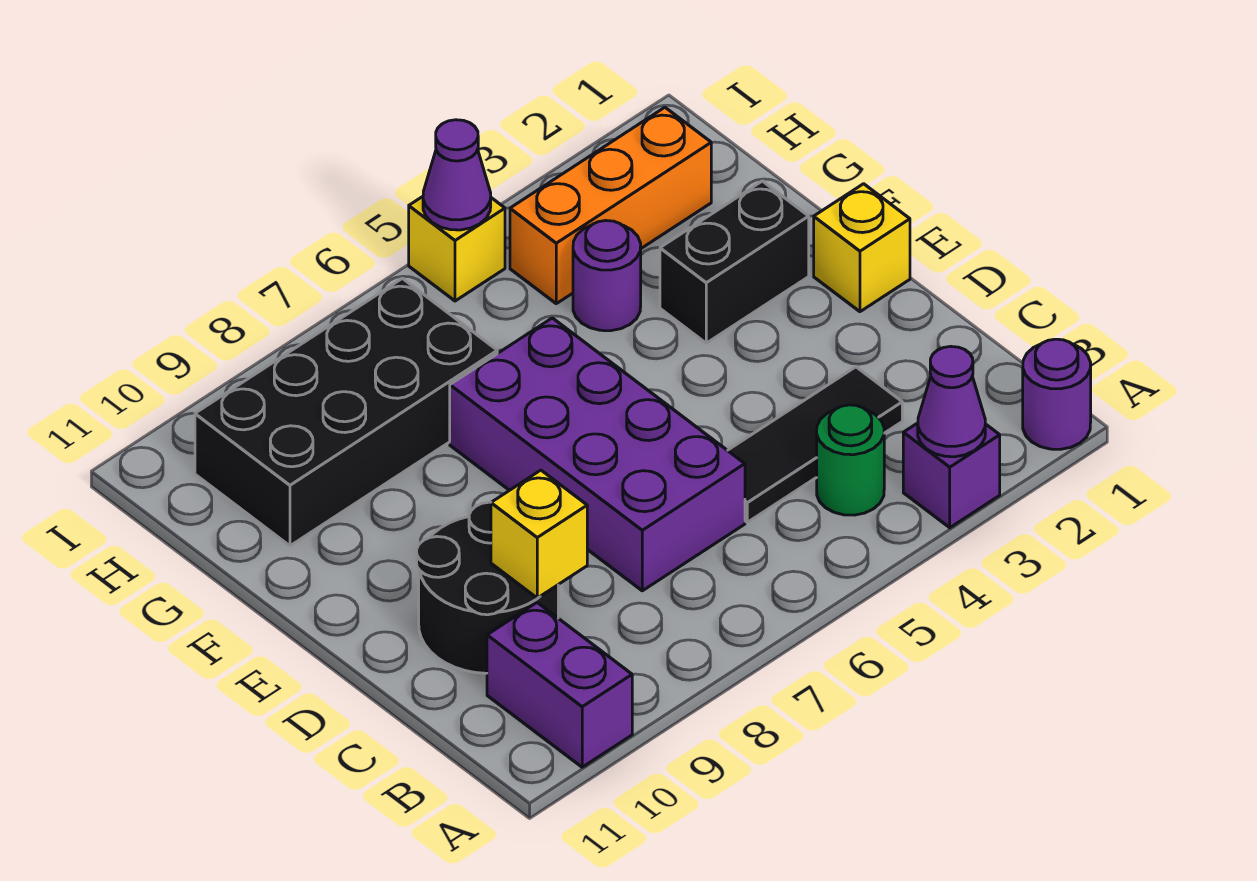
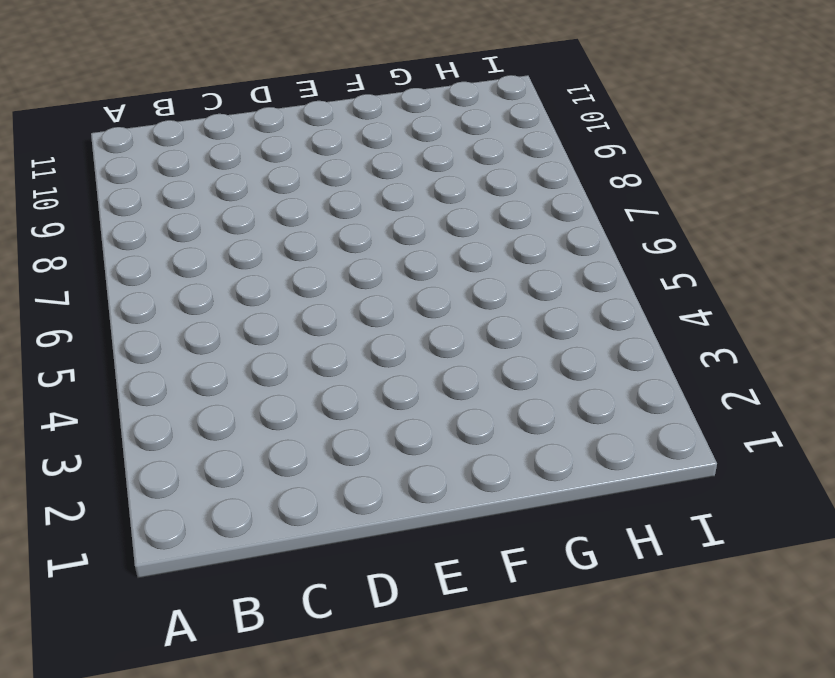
none -> purple round brick A1 level 1
none -> purple brick A3 level 1
none -> purple brick A10:B10 level 1

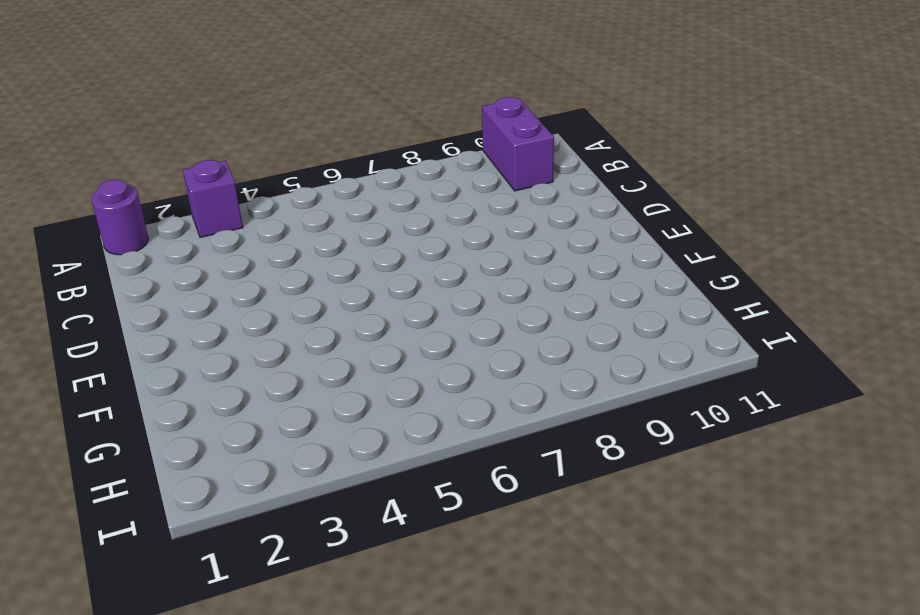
none -> green round brick B4 level 1
none -> black tile C3:C5 level 1
none -> purple brick C6:F7 level 1

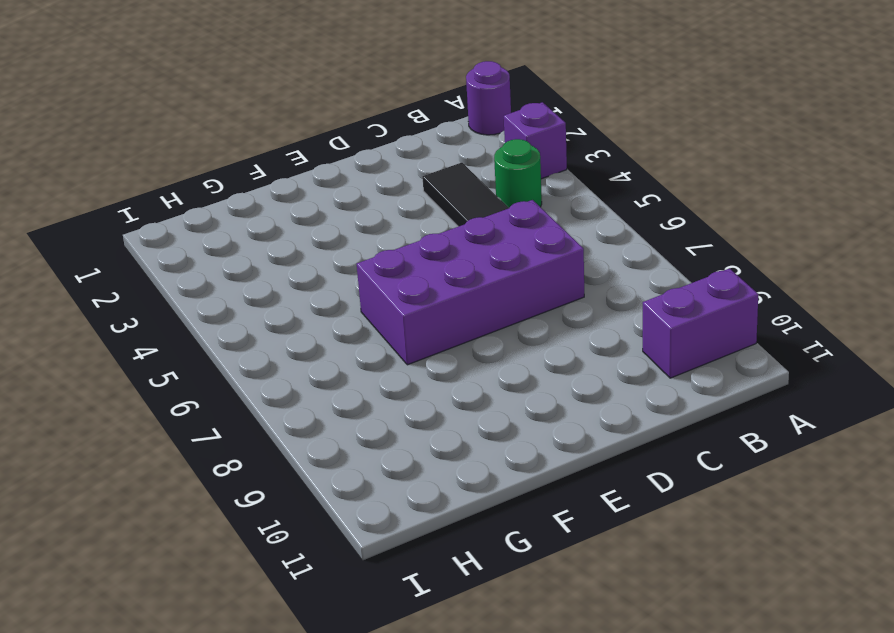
none -> black round brick C9:D10 level 1
none -> yellow brick E1 level 1
none -> black brick F2:F3 level 1

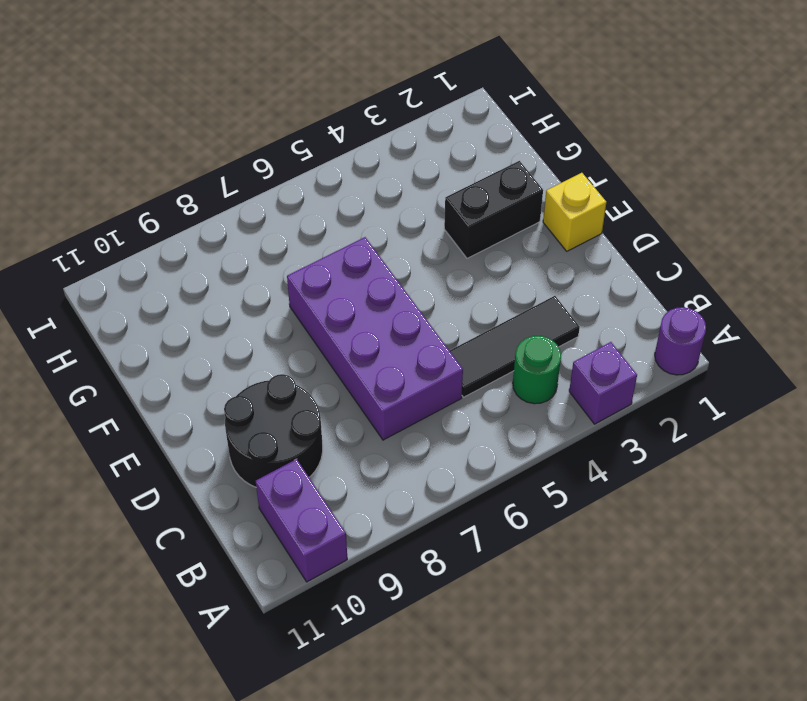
none -> purple round brick G4 level 1
none -> black brick G7:H10 level 1
none -> orange brick H2:H4 level 1

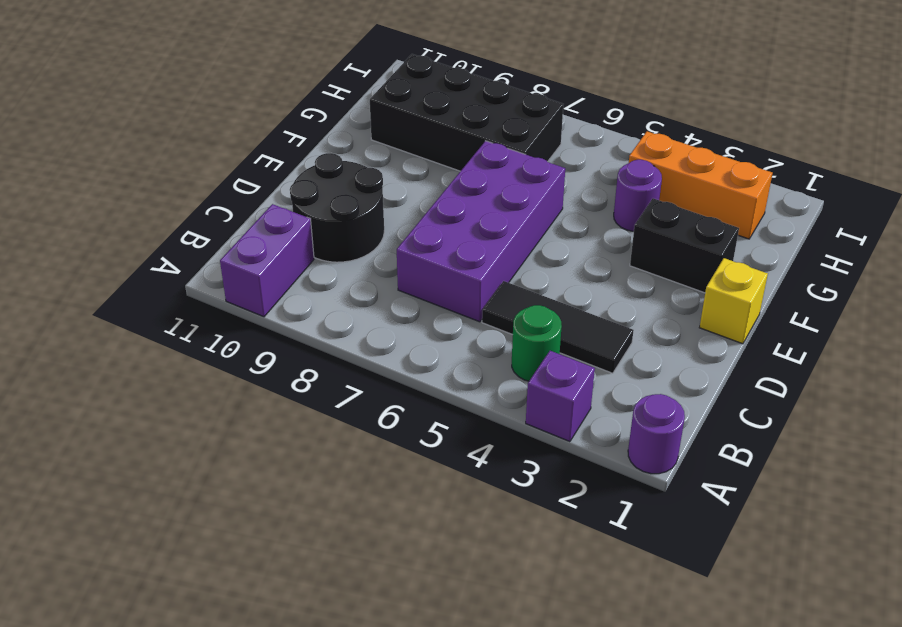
none -> yellow brick I5 level 1
none -> purple cone A3 level 2
none -> yellow brick C9 level 2

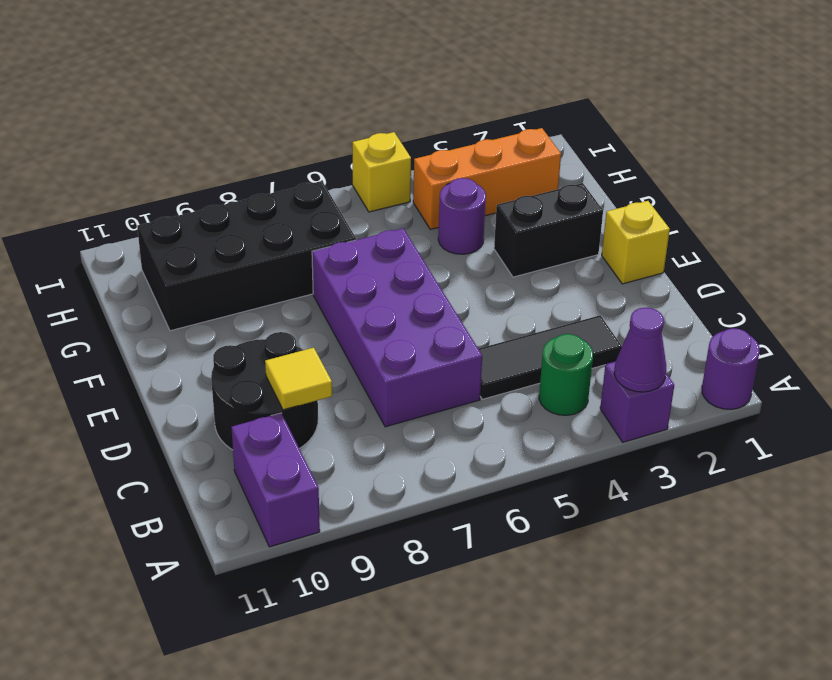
yellow tile C9 level 2 -> yellow brick C9 level 2
none -> purple cone I5 level 2

